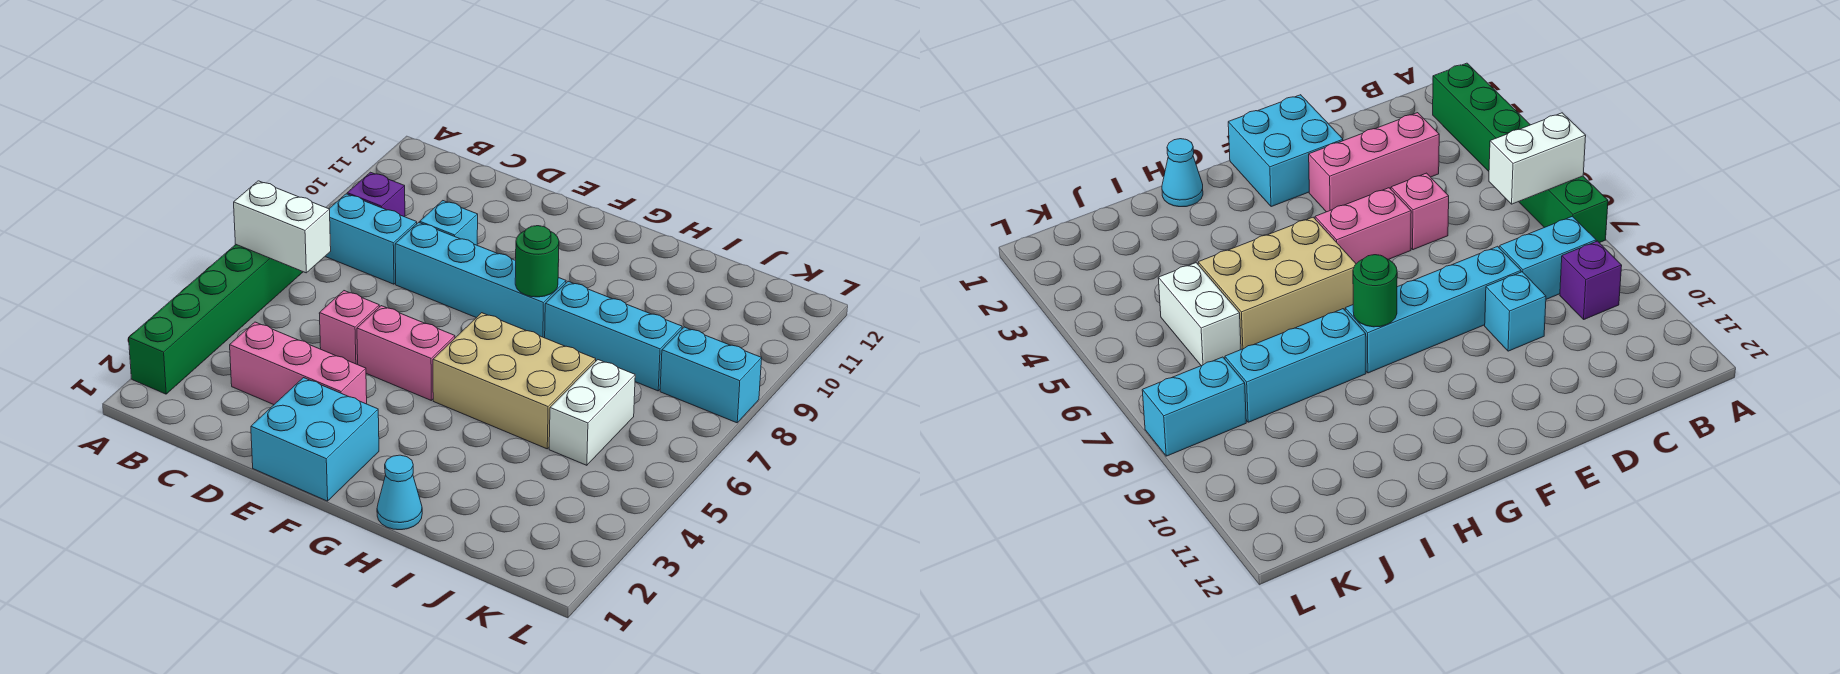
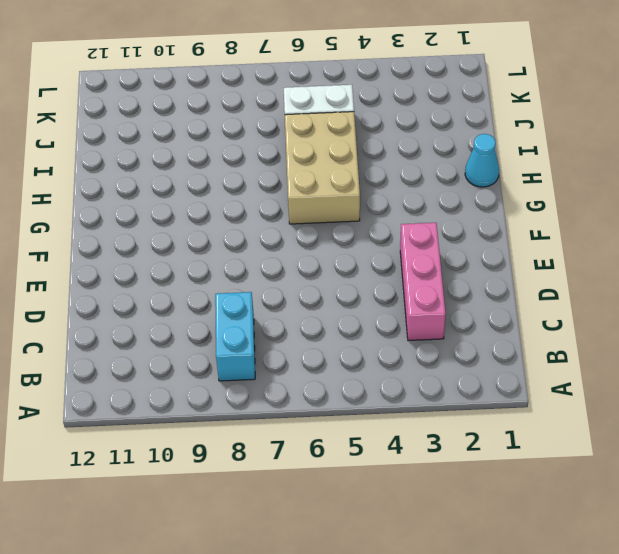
none -> green brick A2:A7 level 1
none -> purple brick B9 level 1
none -> pink brick D5 level 1

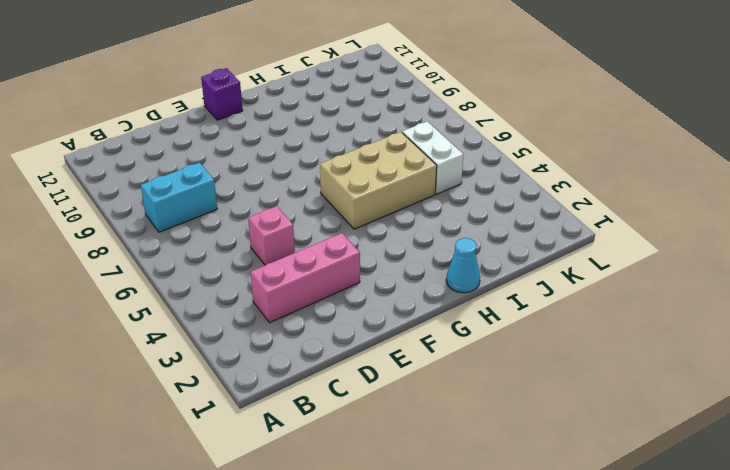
purple brick F12 level 1 -> purple brick B9 level 1
none -> green brick A2:A7 level 1
none -> cyan brick D8:G8 level 1
none -> cyan brick D9 level 1

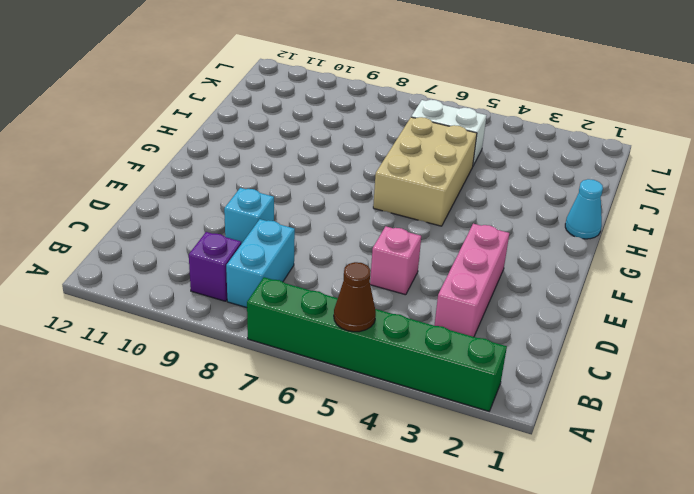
brown cone A5 level 2 -> none
none -> cyan brick D8:G8 level 1
none -> cyan brick E1:F2 level 1
none -> pink brick E5:F5 level 1

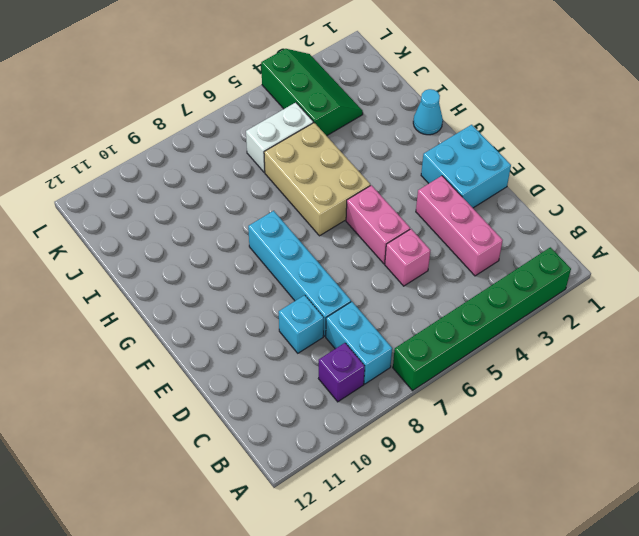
green slope J3:L4 level 1 top 4 -> none
none -> cyan brick H8:J8 level 1
none -> cyan brick K8:L8 level 1
none -> white brick A6:B6 level 2

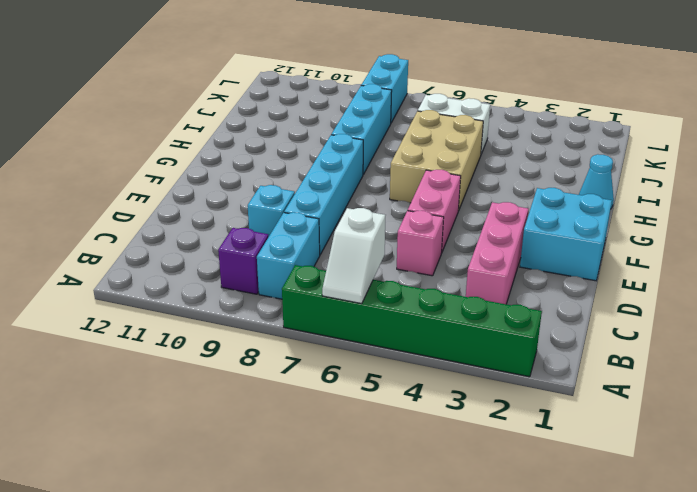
white slope A6:B6 level 2 top B -> white brick A6:B6 level 2
none -> green round brick G8 level 2

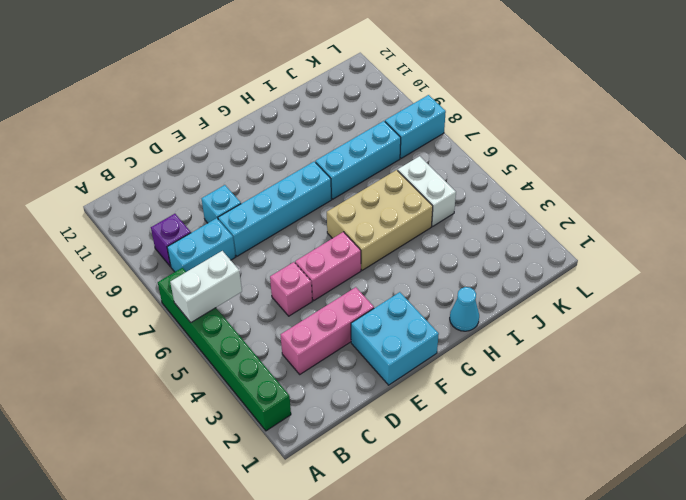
none -> green round brick G8 level 2

